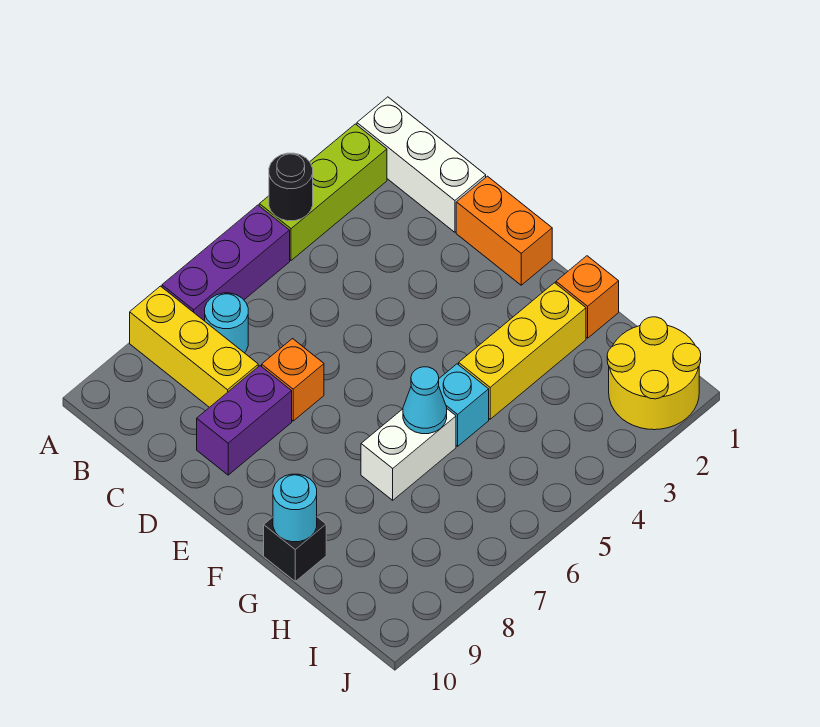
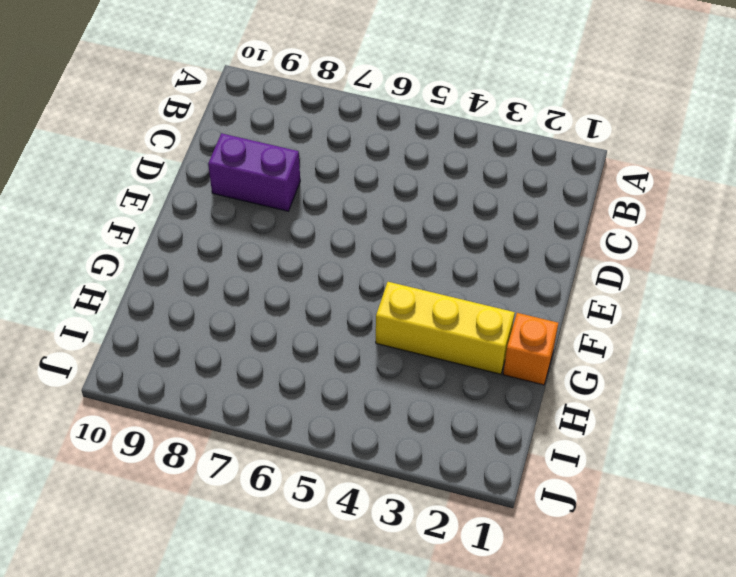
none -> white brick A1:C1 level 1
none -> lime brick A2:A4 level 1
none -> purple brick A5:A7 level 1

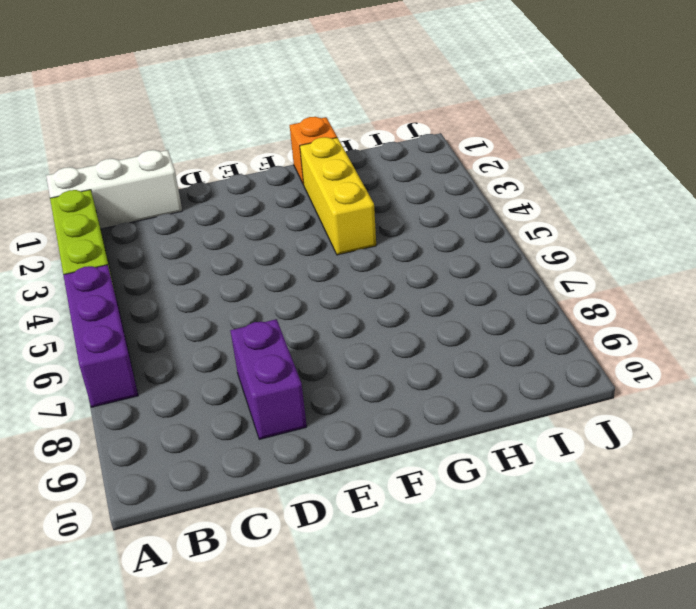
none -> yellow brick A8:C8 level 1
none -> cyan round brick B7 level 1
none -> orange brick D1:E1 level 1

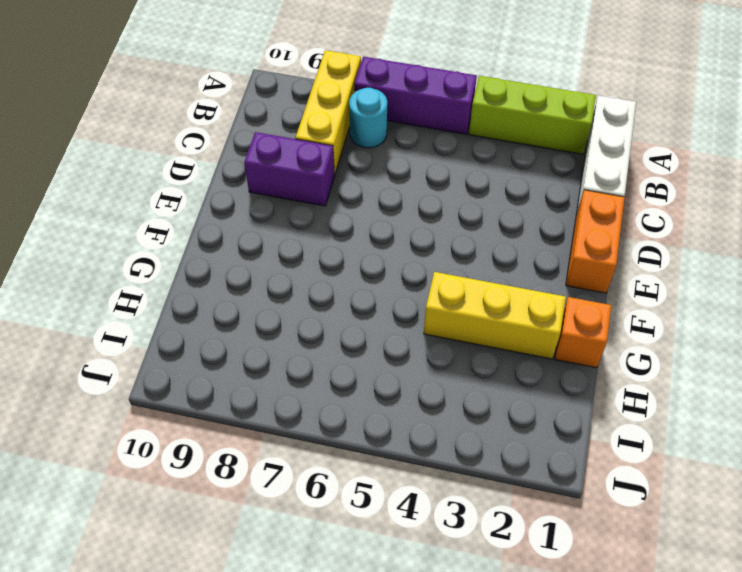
none -> orange brick D7 level 1
none -> cyan brick G5 level 1
none -> white brick G6:G7 level 1

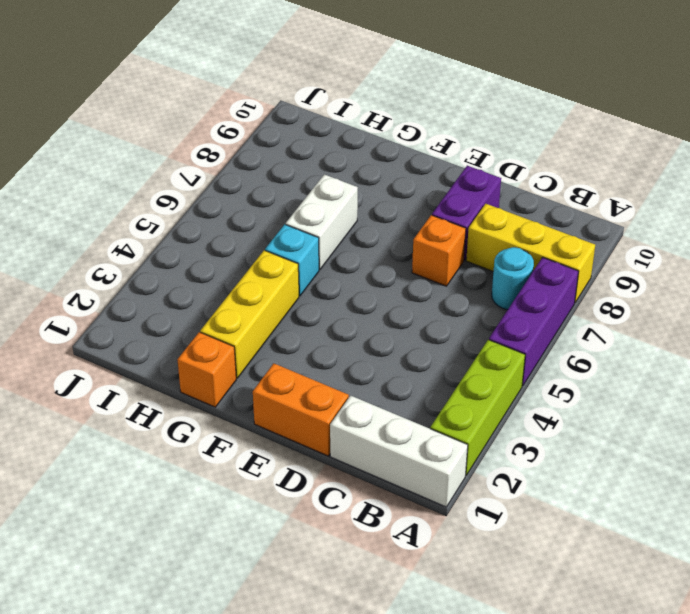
none -> black brick G10 level 1
none -> yellow round brick I1:J2 level 1
none -> black round brick A4 level 2

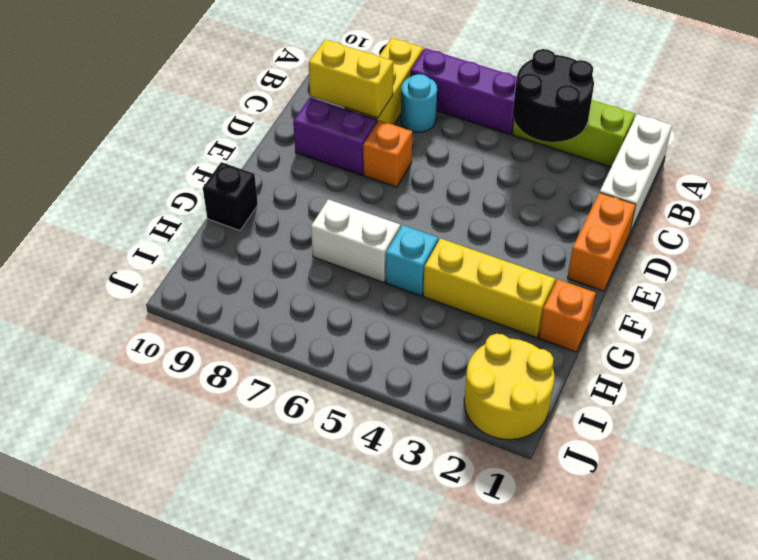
black round brick A3:B4 level 2 -> black round brick A4 level 2
yellow brick C8:C9 level 2 -> none
none -> cyan cone G6 level 2
none -> cyan round brick G10 level 2

